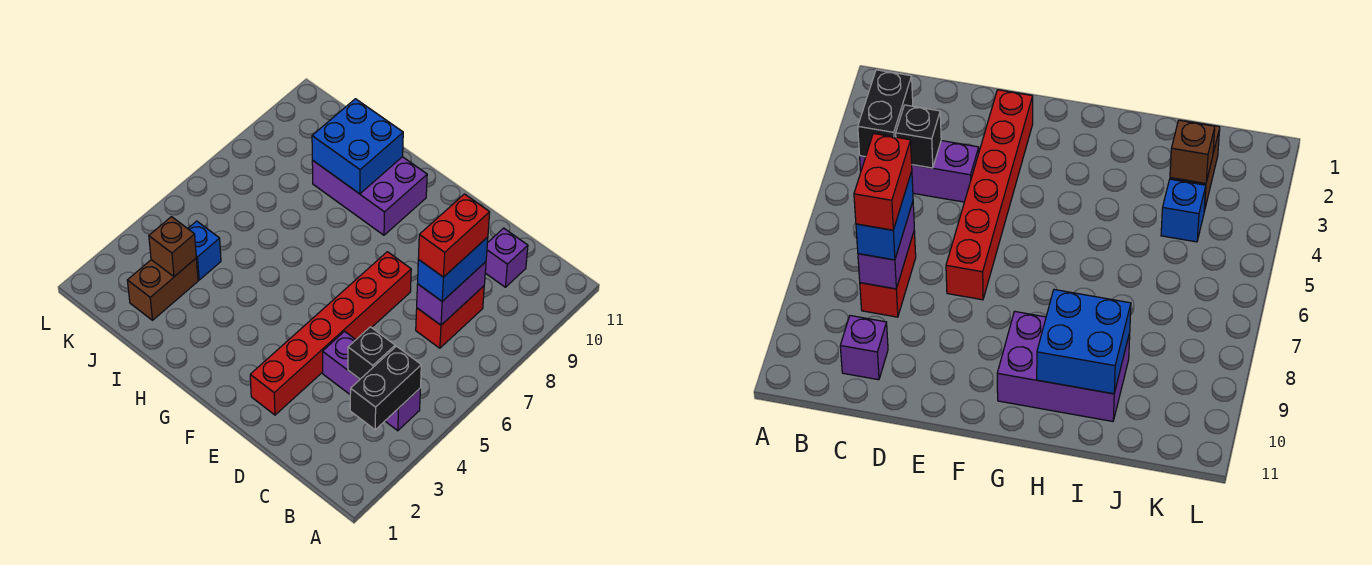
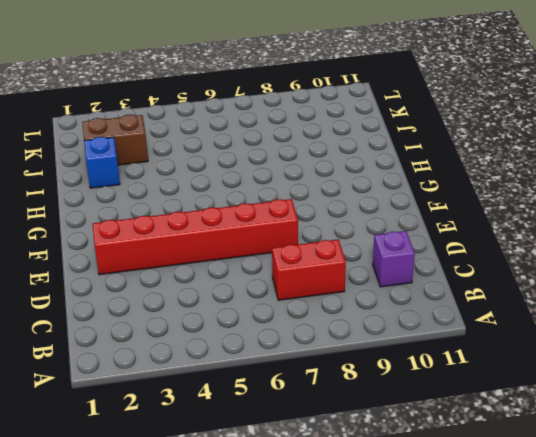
blue brick I2 level 1 -> blue brick J4 level 1
none -> purple brick B4:D4 level 1
none -> purple brick G9:I10 level 1
none -> black brick B3:B4 level 2

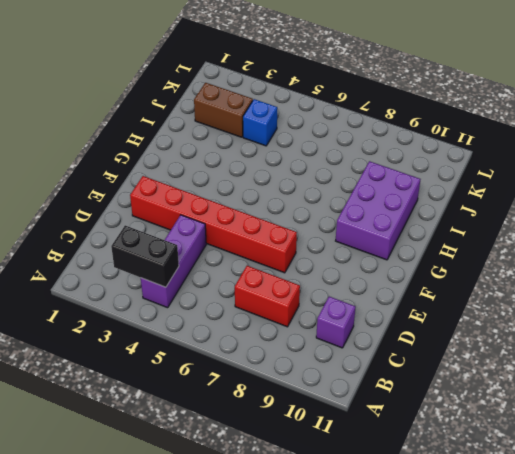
none -> black brick C4 level 2
none -> purple brick C7:C8 level 2
none -> blue brick H9:I10 level 2

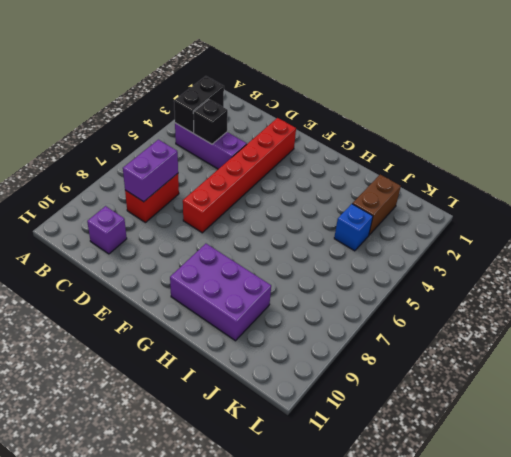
none -> blue brick H9:I10 level 2
none -> brown brick J3 level 2
none -> blue brick C7:C8 level 3

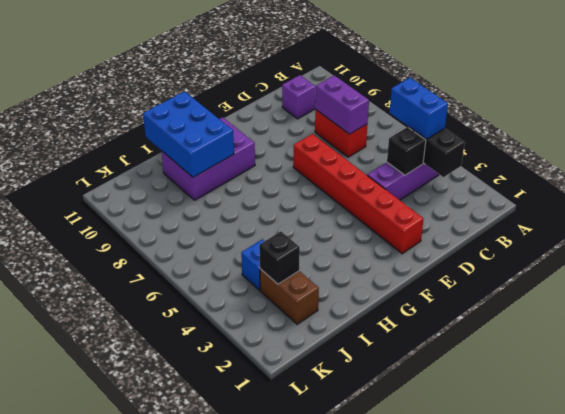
blue brick B4:B5 level 3 -> blue brick C7:C8 level 3
blue brick H9:I11 level 2 -> blue brick H9:I10 level 2
black brick J3 level 2 -> brown brick J3 level 2
none -> red brick C7:C8 level 4

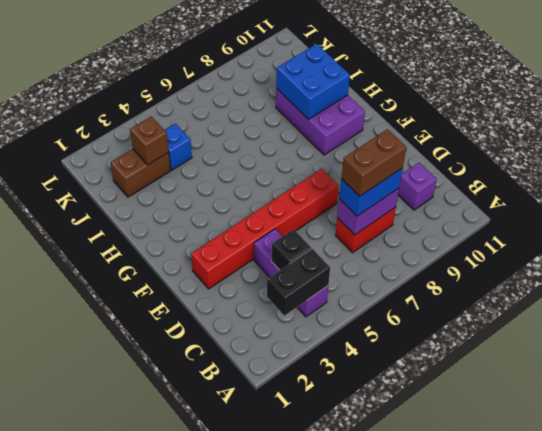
brown brick C7:C8 level 4 -> red brick C7:C8 level 4

